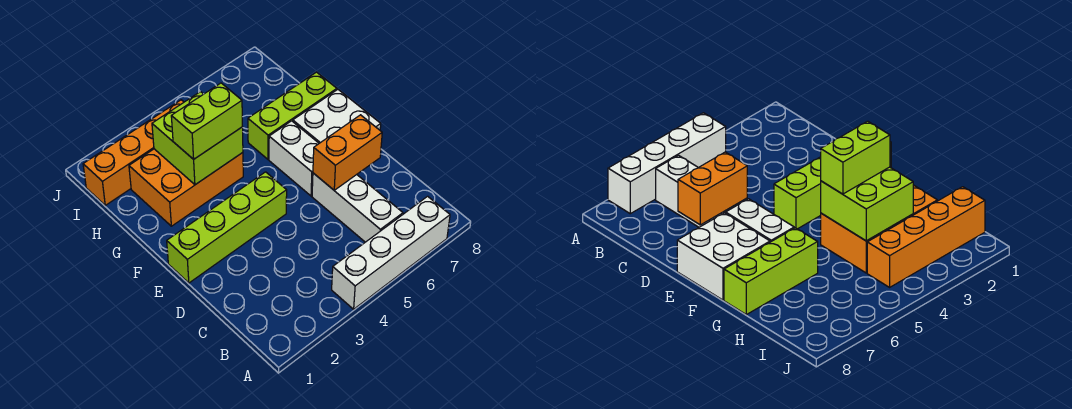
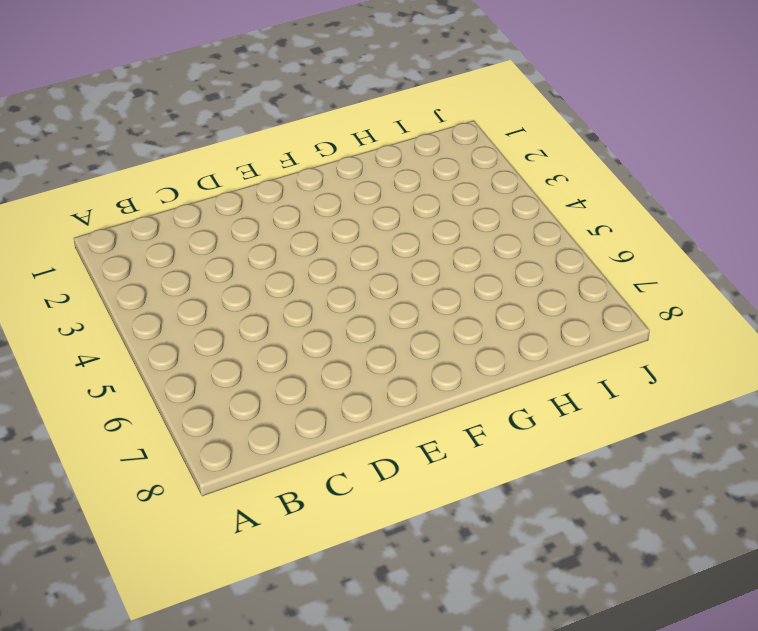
none -> white brick A4:A7 level 1
none -> white brick B6:D6 level 1

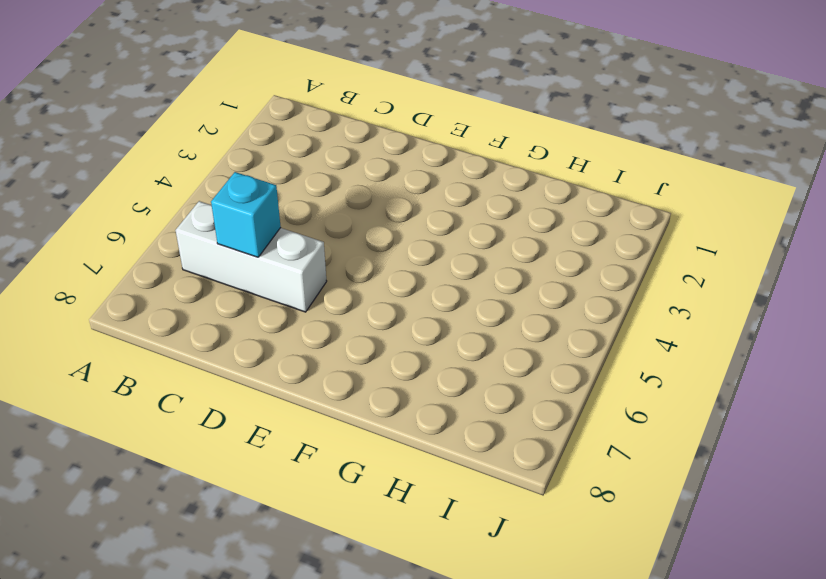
cyan brick C6 level 2 -> none
none -> white brick A4:A7 level 1
none -> lime brick E1:E4 level 1

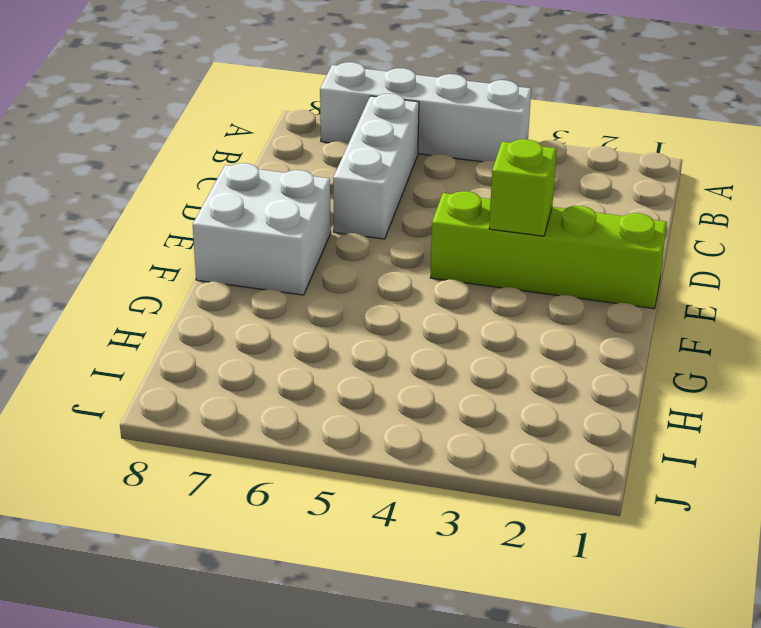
lime brick E3 level 2 -> none
none -> white brick E6:F6 level 1
none -> orange brick G2:H4 level 1

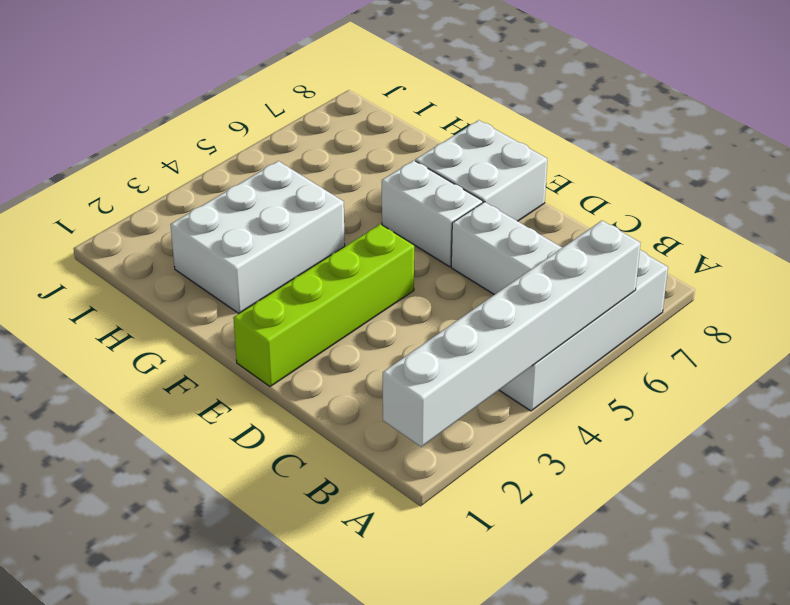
white brick A1:A6 level 2 -> none
white brick G2:H4 level 1 -> orange brick G2:H4 level 1
none -> lime brick G6:G8 level 1
none -> orange brick I1:I4 level 1

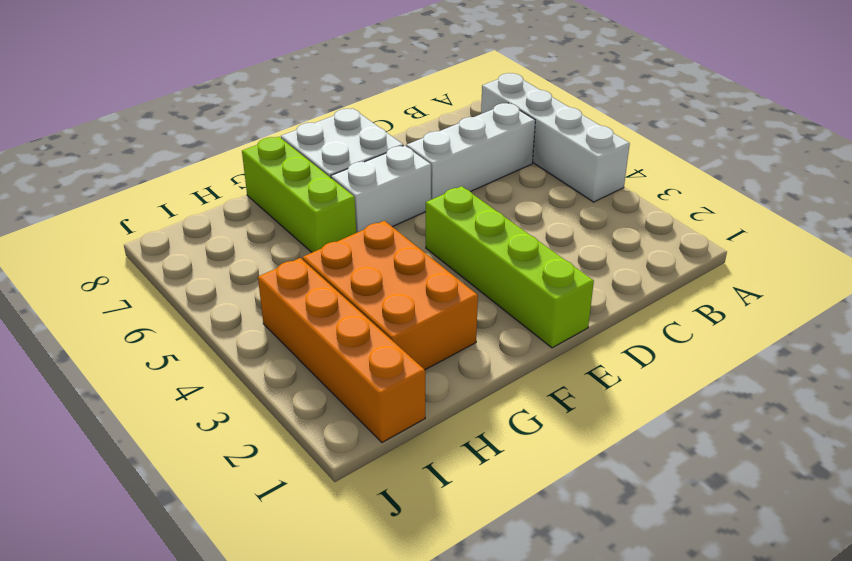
none -> orange brick D6:D7 level 2
none -> lime brick G3:H4 level 2

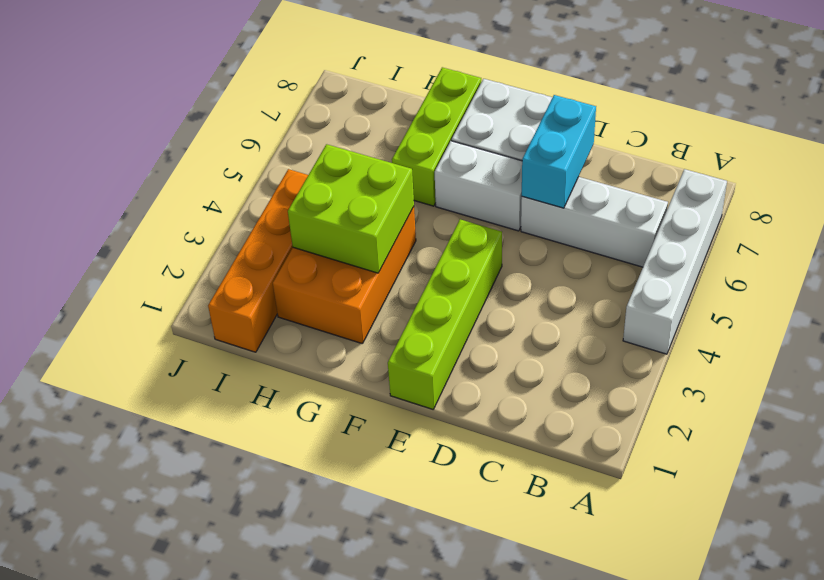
cyan brick D6:D7 level 2 -> orange brick D6:D7 level 2
none -> lime brick G3:G4 level 3

